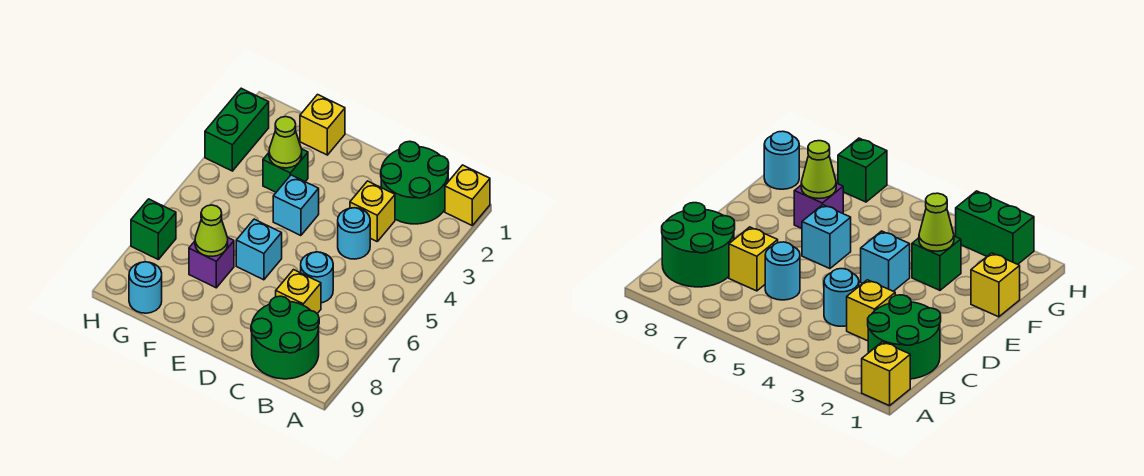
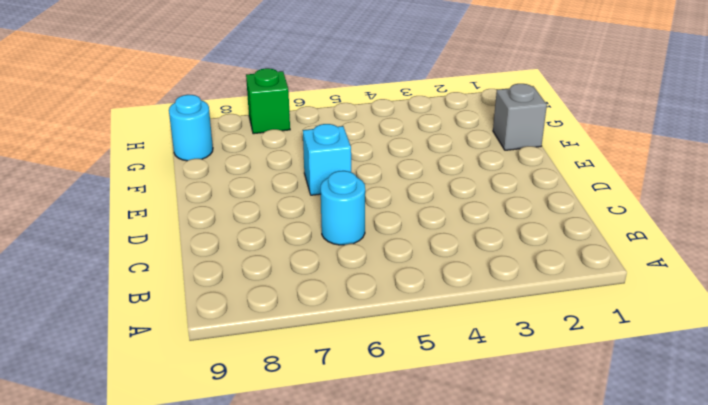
grey brick F1 level 1 -> yellow brick F1 level 1
none -> yellow brick A1 level 1
none -> green round brick B1:C2 level 1
none -> green round brick B8:C9 level 1

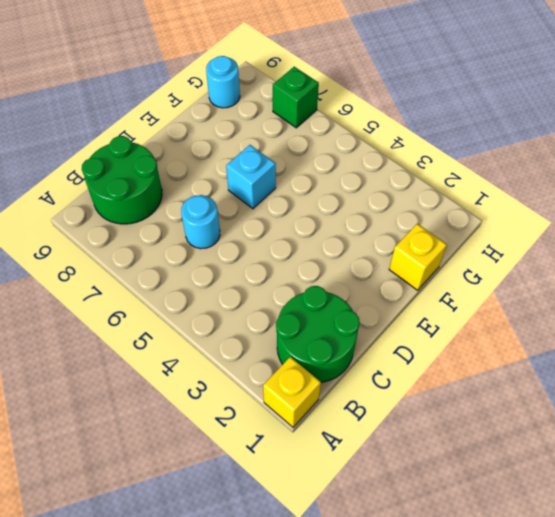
none -> yellow brick C3 level 1
none -> cyan round brick C4 level 1
none -> yellow brick C7 level 1

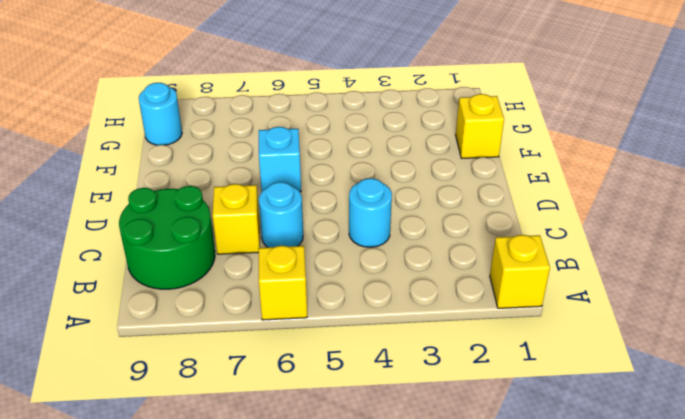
yellow brick A6 level 1 -> yellow brick C3 level 1
none -> green round brick B1:C2 level 1
none -> cyan brick E4 level 1
none -> green brick F3 level 1

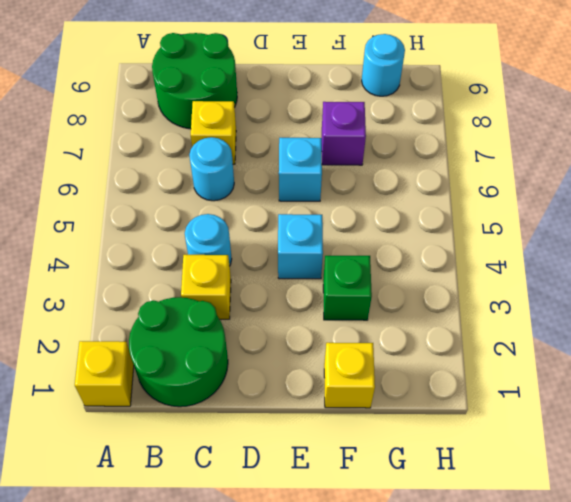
none -> green brick H2:H3 level 1
none -> green brick H7 level 1
none -> lime cone F3 level 2

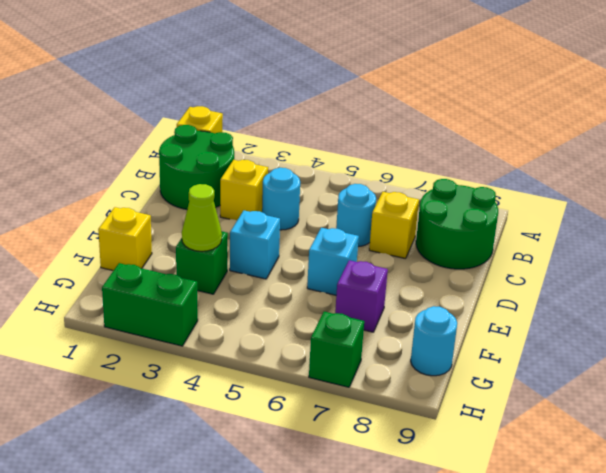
none -> lime cone F7 level 2

